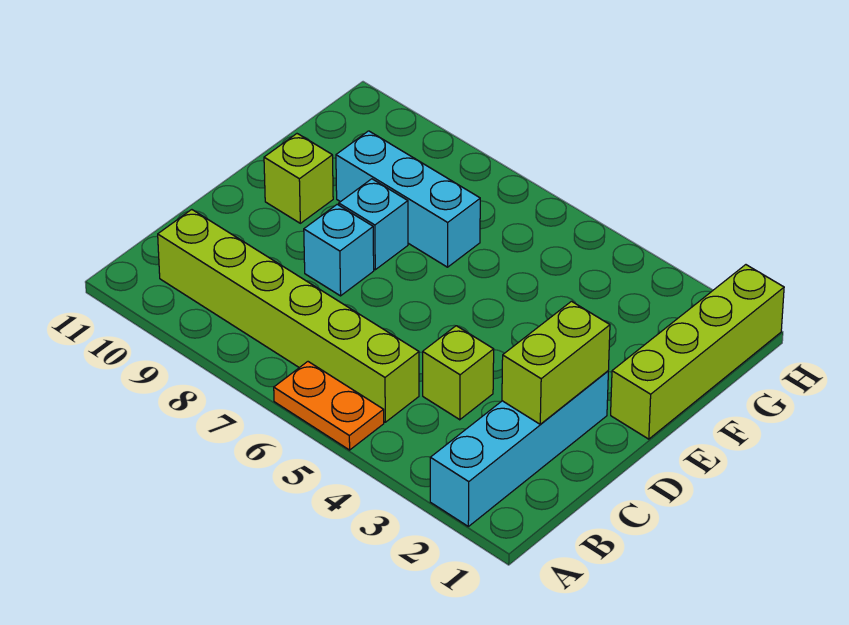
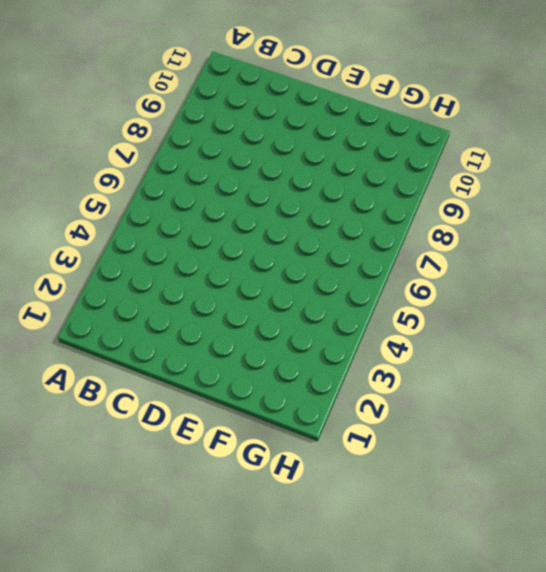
none -> cyan brick A2:D2 level 1
none -> orange plate A5:A6 level 1

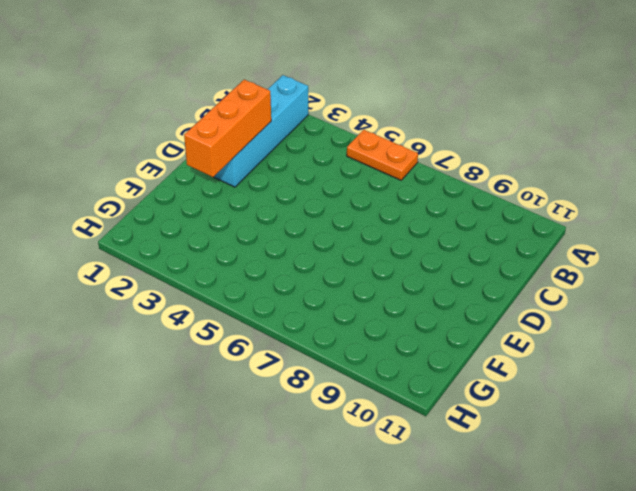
orange brick C2:E2 level 2 -> lime brick C2:D2 level 2
none -> lime brick B5:B10 level 1
none -> lime brick C4 level 1

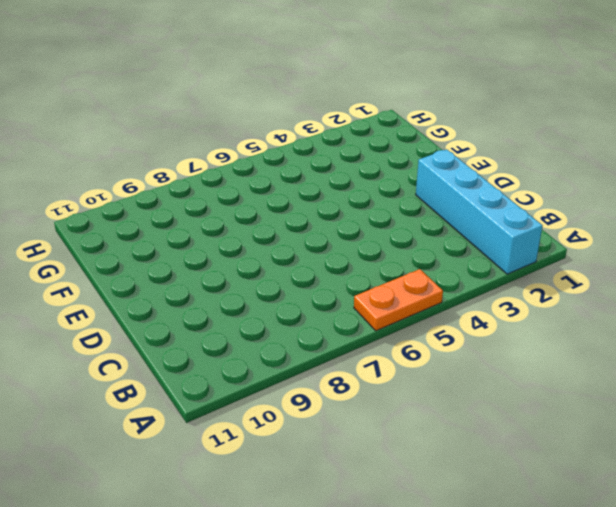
none -> lime brick B5:B10 level 1
none -> lime brick C4 level 1

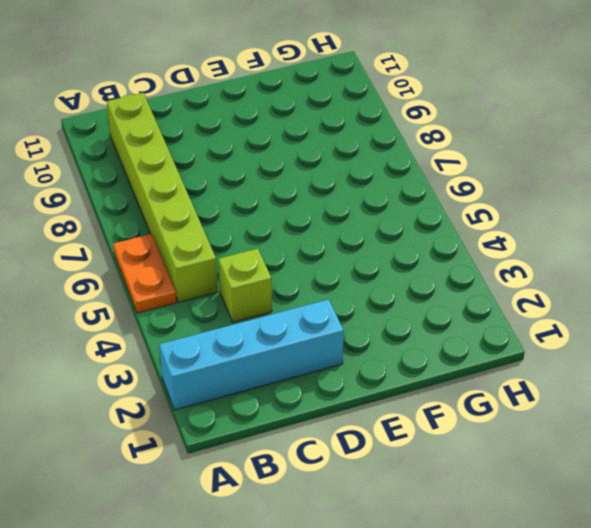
none -> cyan brick D8 level 1
none -> lime brick E1:H1 level 1

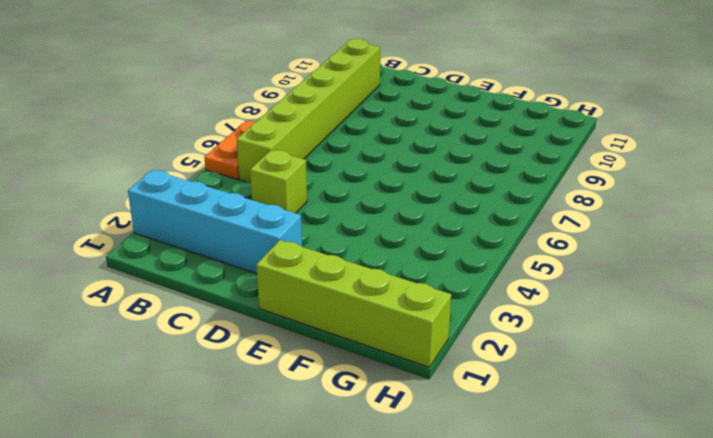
none -> cyan brick D8 level 1
none -> cyan brick E8 level 1

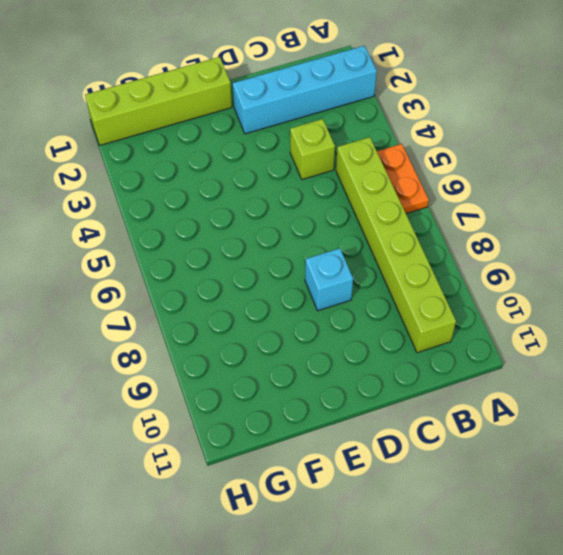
none -> cyan brick E8 level 1
none -> lime brick E10 level 1

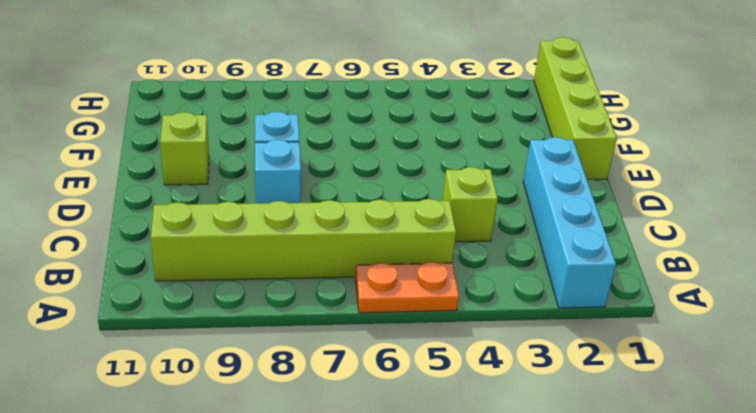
none -> cyan brick F7:F9 level 1
none -> lime brick C2:D2 level 2

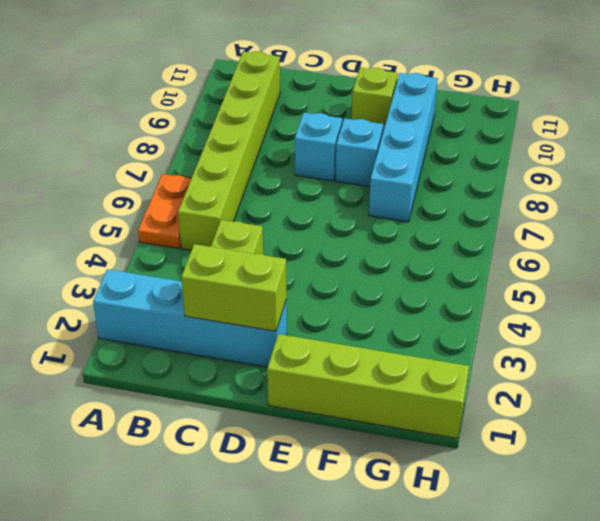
cyan brick F7:F10 level 1 -> cyan brick F7:F9 level 1

